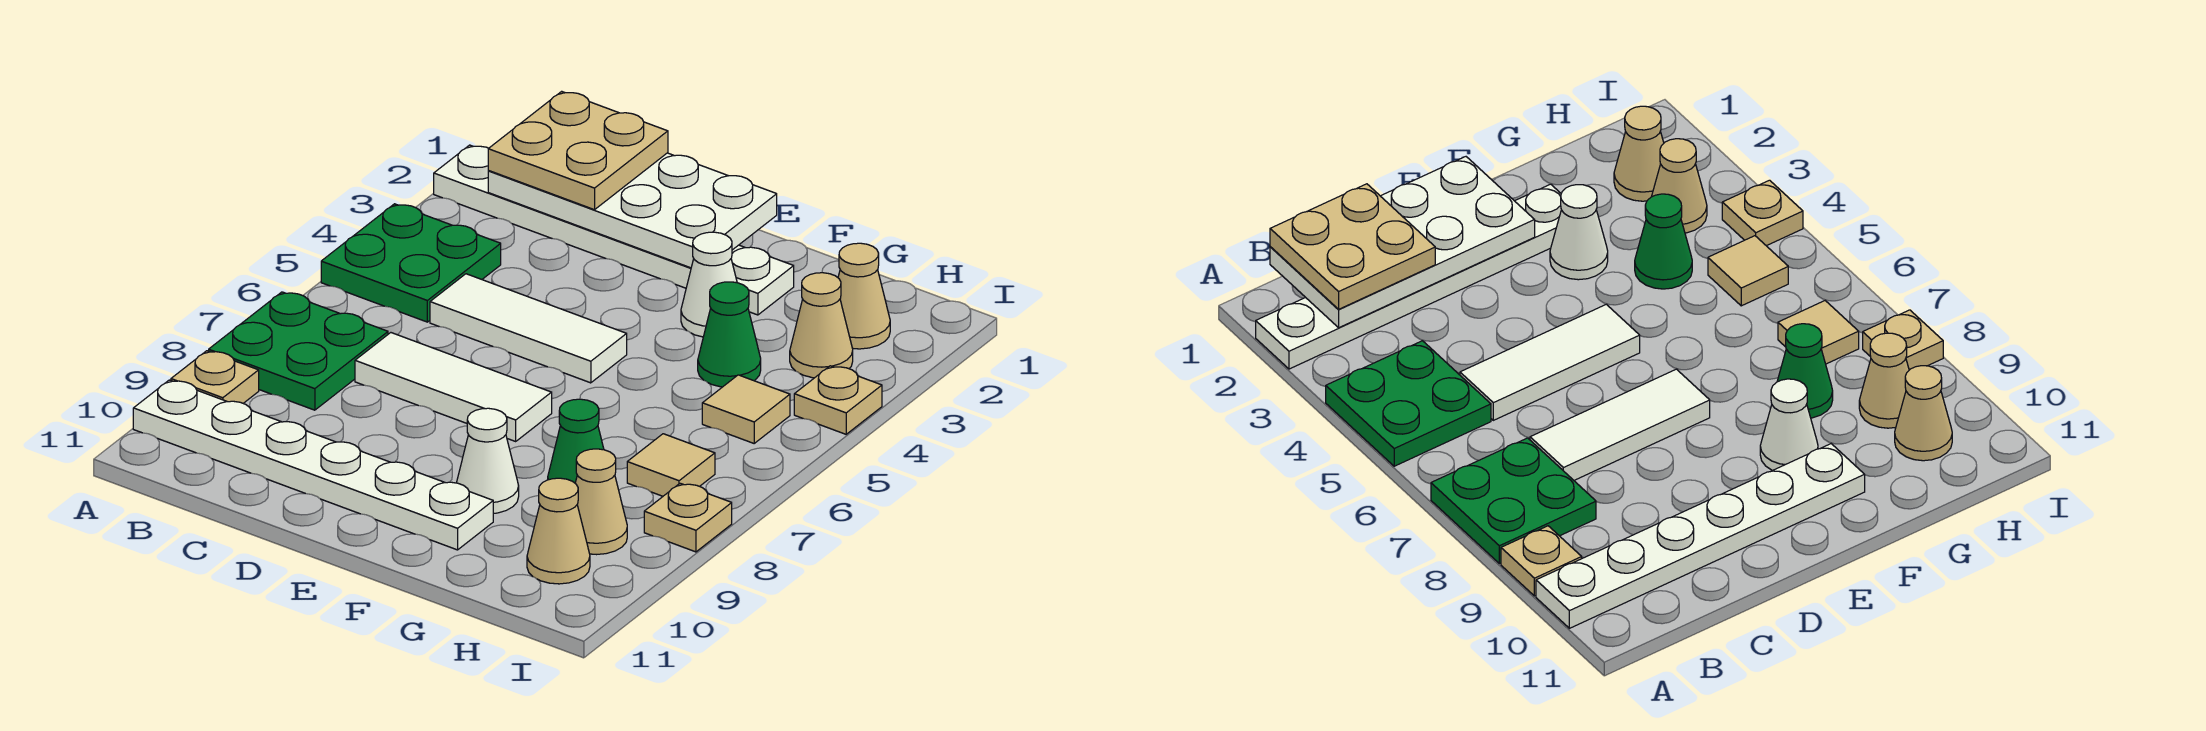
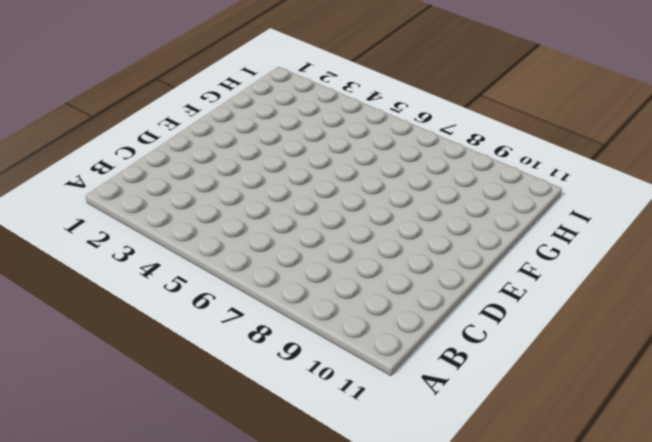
none -> white plate A2:F2 level 1
none -> green plate A4:B5 level 1
none -> green plate A7:B8 level 1

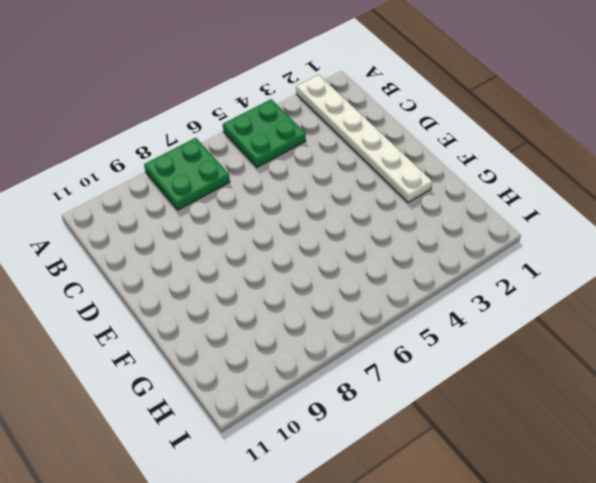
none -> tan plate A9 level 1
none -> white plate A10:F10 level 1
none -> white tile C5:E5 level 1

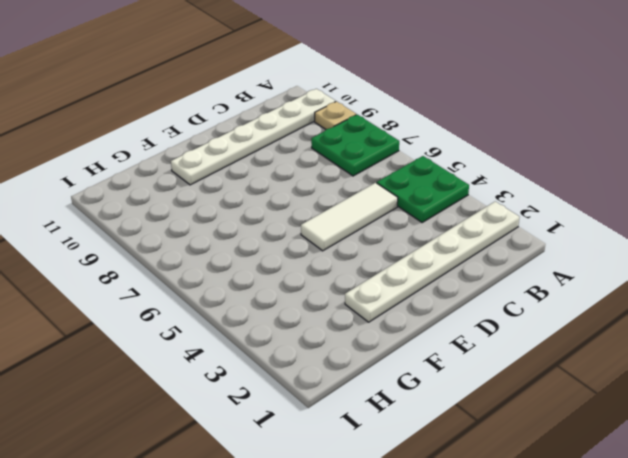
none -> white tile C7:E7 level 1
none -> white cone F3 level 1
none -> white cone F9 level 1

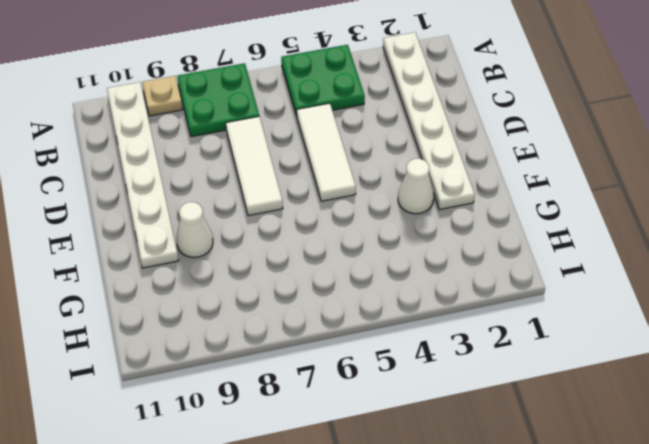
none -> green cone G4 level 1
none -> green cone G8 level 1
none -> tan cone H2 level 1

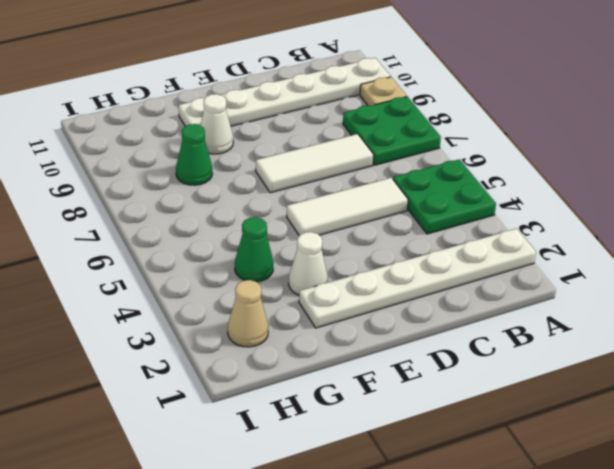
none -> tan cone H3 level 1
none -> tan tile H5 level 1
none -> tan tile H7 level 1

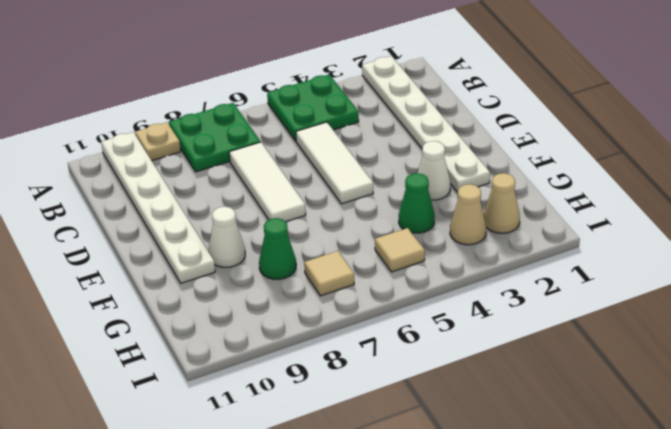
none -> tan cone H9 level 1
none -> tan cone H10 level 1
none -> tan plate I4 level 1

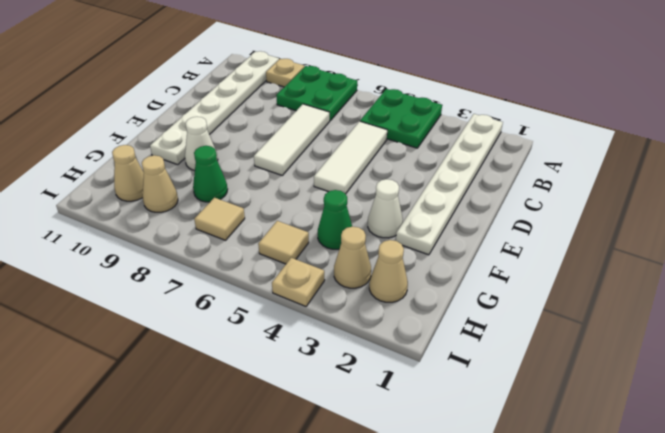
none -> tan plate I8 level 1
none -> white plate B1:E2 level 2
none -> tan plate B1:C2 level 3

